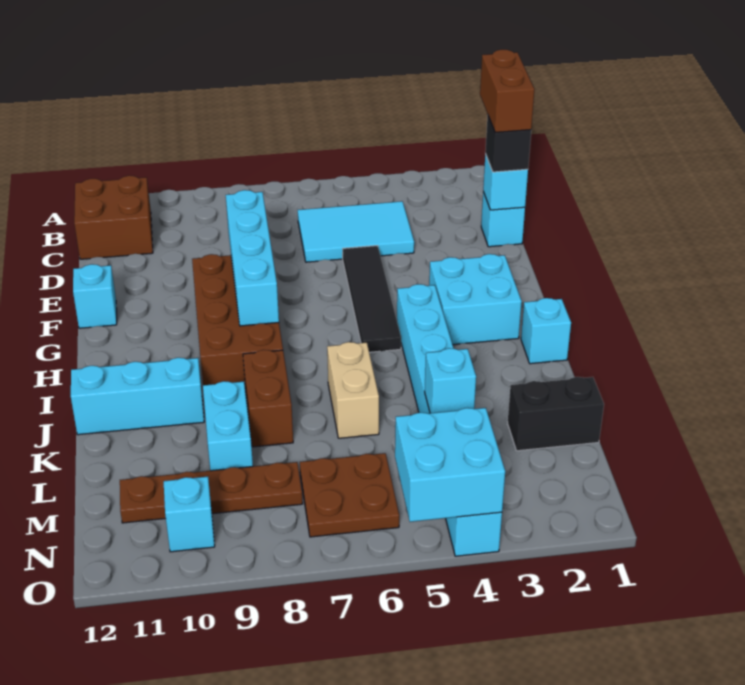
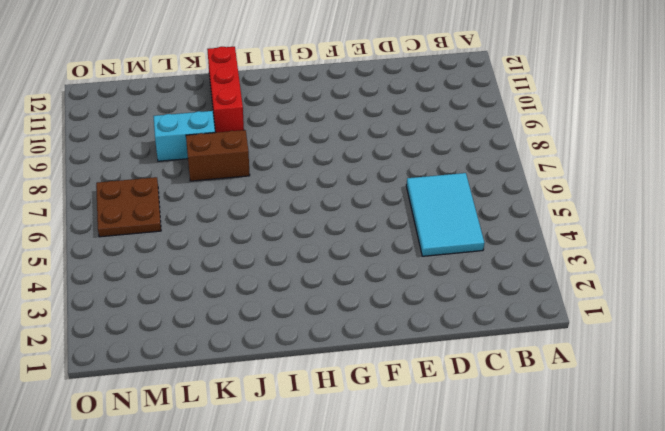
red brick J10:J12 level 1 -> cyan brick J10:J12 level 1
none -> brown brick B11:C12 level 1
none -> cyan brick D1 level 1
none -> black tile E5:H5 level 1

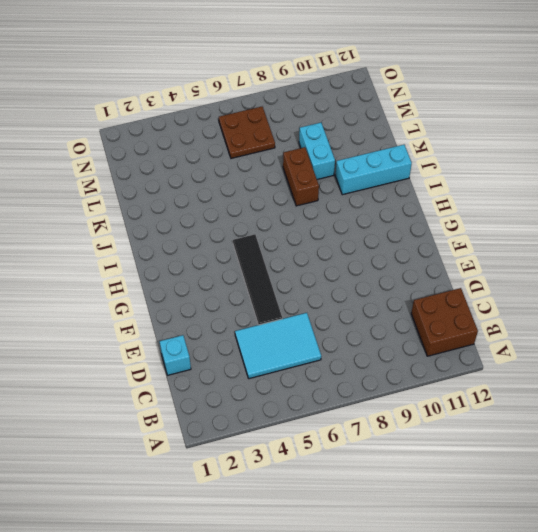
none -> brown brick F8:I9 level 1
none -> cyan brick F12 level 1
none -> cyan brick G2:H3 level 1

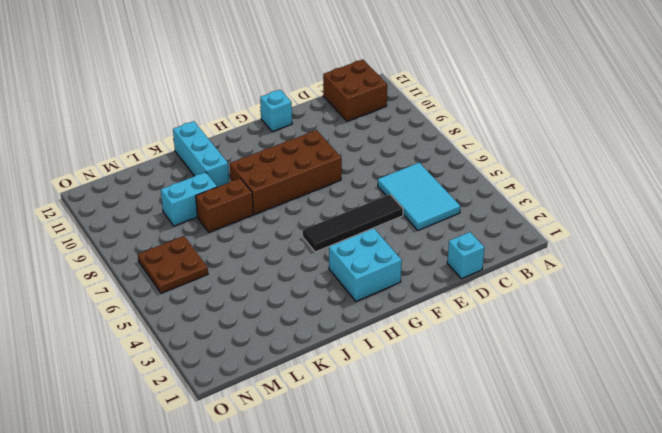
none -> cyan brick H4:O4 level 1
none -> cyan brick I1 level 1
none -> tan brick J6:K6 level 1

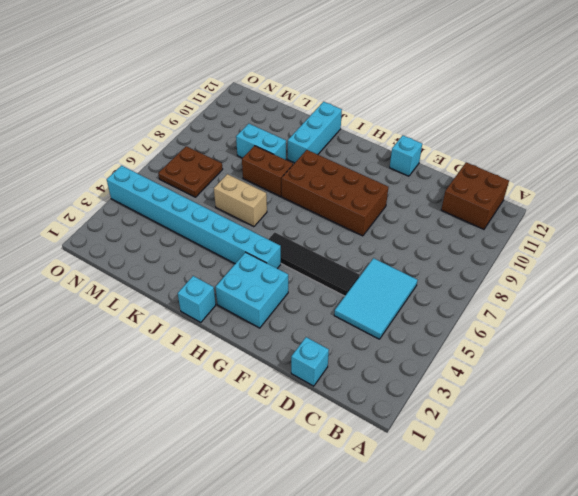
none -> black brick L1:L2 level 1
none -> brown plate M8:M11 level 1
none -> cyan brick N10 level 1

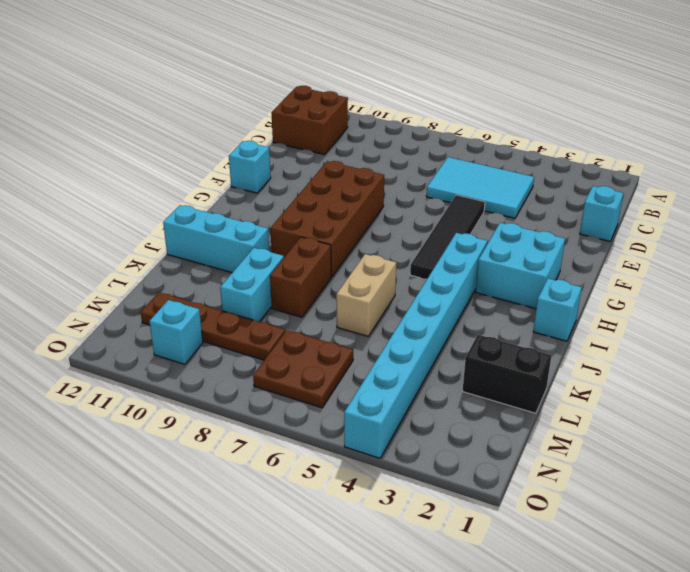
none -> cyan brick D1 level 2
none -> cyan brick E8:H8 level 2
none -> cyan brick L4 level 2

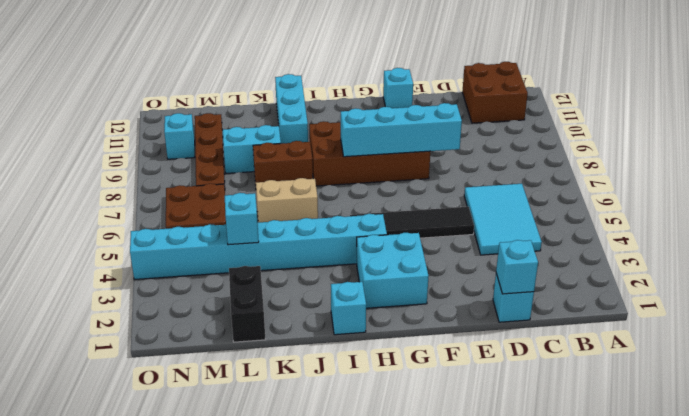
none -> cyan brick N4:O5 level 2
none -> black brick D1 level 3
none -> brown brick C1:D1 level 4

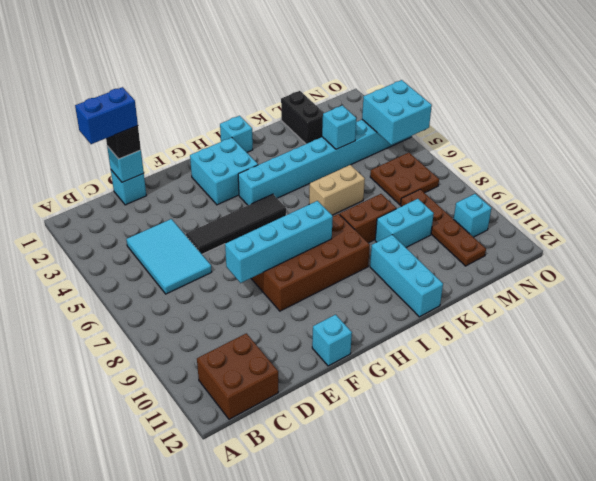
blue brick C1:D1 level 4 -> brown brick C1:D1 level 4

